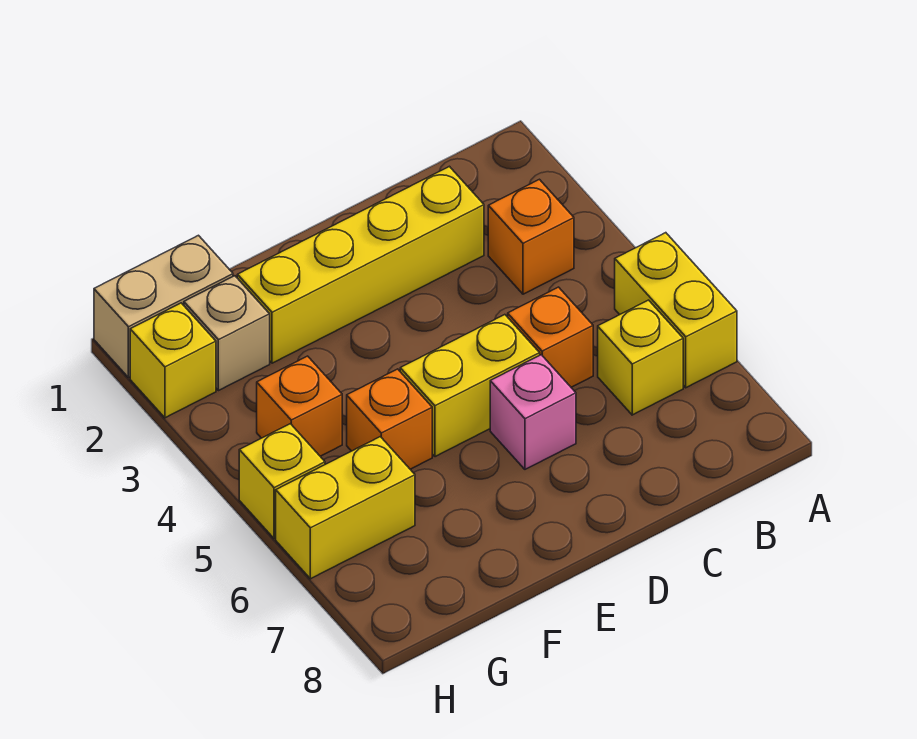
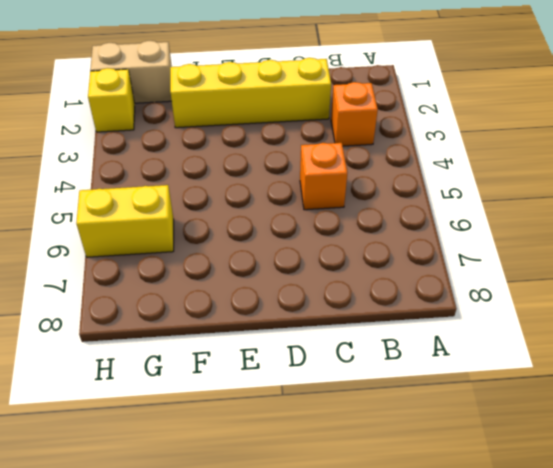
none -> yellow brick A5:A6 level 1
none -> yellow brick B6 level 1
none -> yellow brick D5:E5 level 1

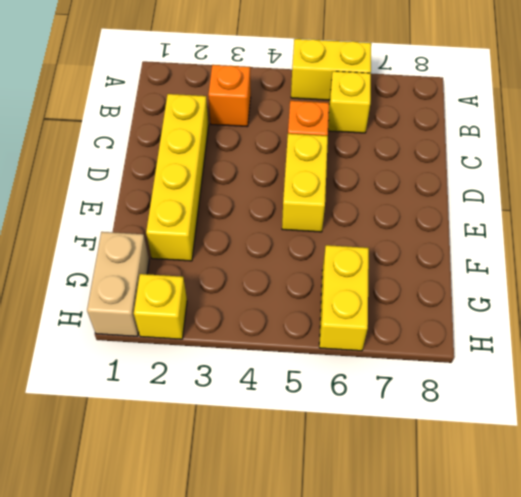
none -> pink brick D6 level 1
none -> orange brick F5 level 1
none -> tan brick G2 level 1

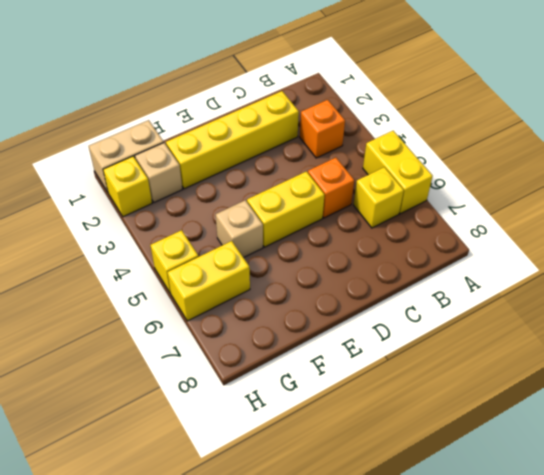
tan brick F5 level 1 -> orange brick F5 level 1
none -> pink brick D6 level 1
none -> orange brick G4 level 1

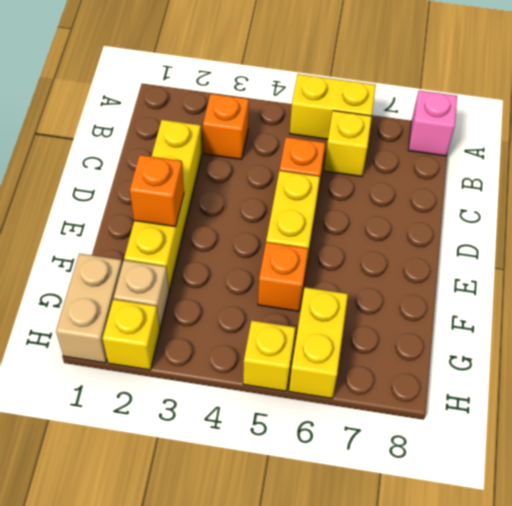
pink brick A8 level 1 -> pink brick D6 level 1
orange brick E2 level 2 -> orange brick G4 level 1

